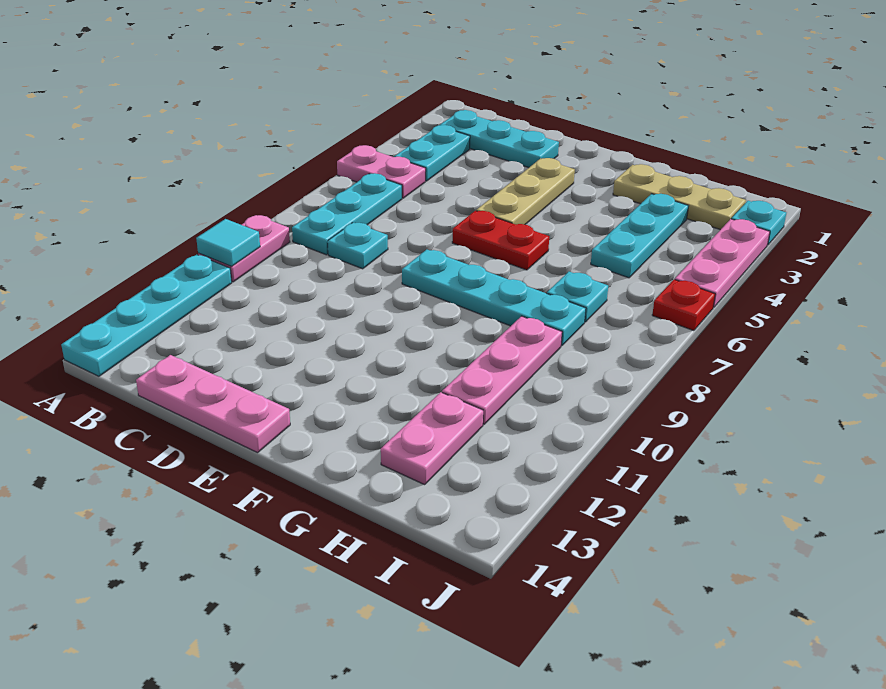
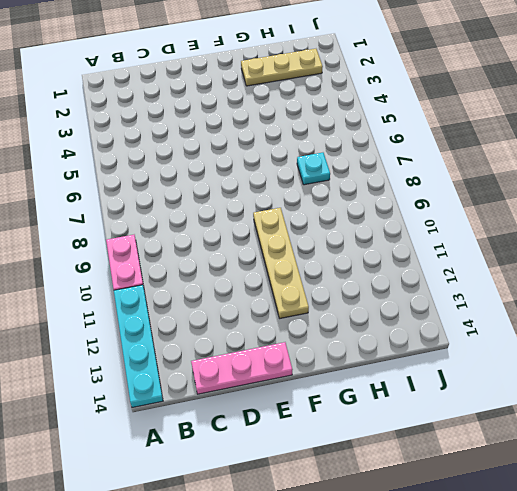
tan plate F9:F12 level 1 -> none
none -> pink plate A5:B5 level 1
none -> cyan plate B2:D2 level 1
none -> cyan plate B3:B4 level 1

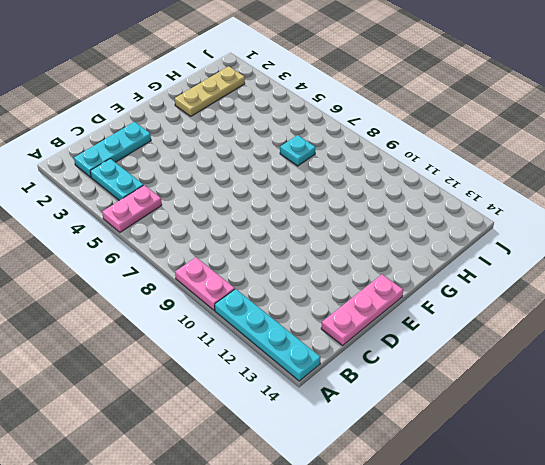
none -> cyan plate B6:B8 level 1
none -> cyan plate C8 level 1
none -> tan plate E3:E5 level 1

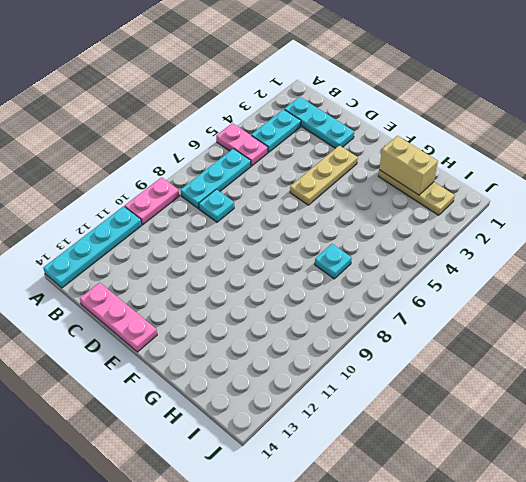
tan brick G2:H2 level 2 -> none
none -> red plate E6:F6 level 1
none -> cyan plate E8:H8 level 1
none -> cyan plate H3:H5 level 1

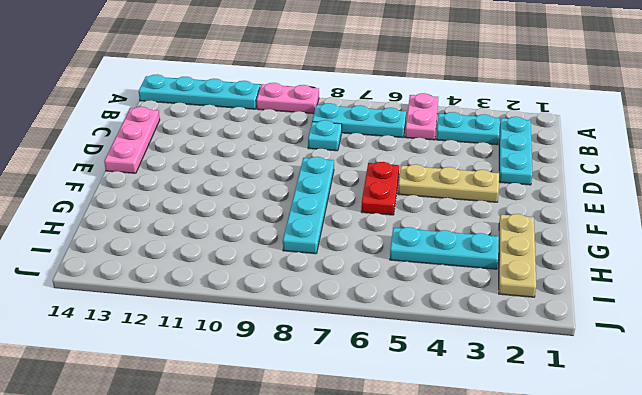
none -> cyan plate H7 level 1
none -> pink plate H9:H11 level 1
none -> pink plate H12:H13 level 1

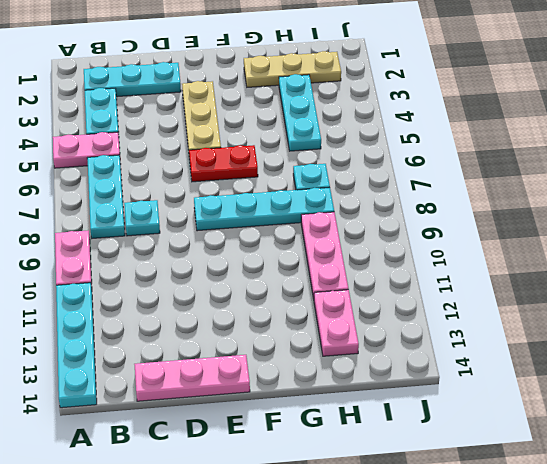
none -> cyan plate J2 level 1
none -> pink plate J3:J5 level 1
none -> red plate J6 level 1

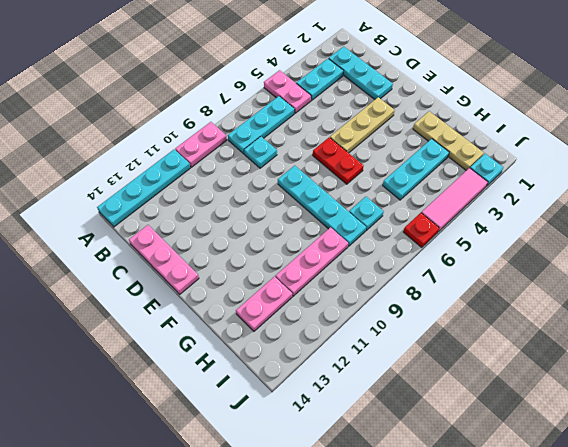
pink tile J3:J5 level 1 -> pink plate J3:J5 level 1
none -> cyan tile A10 level 2

